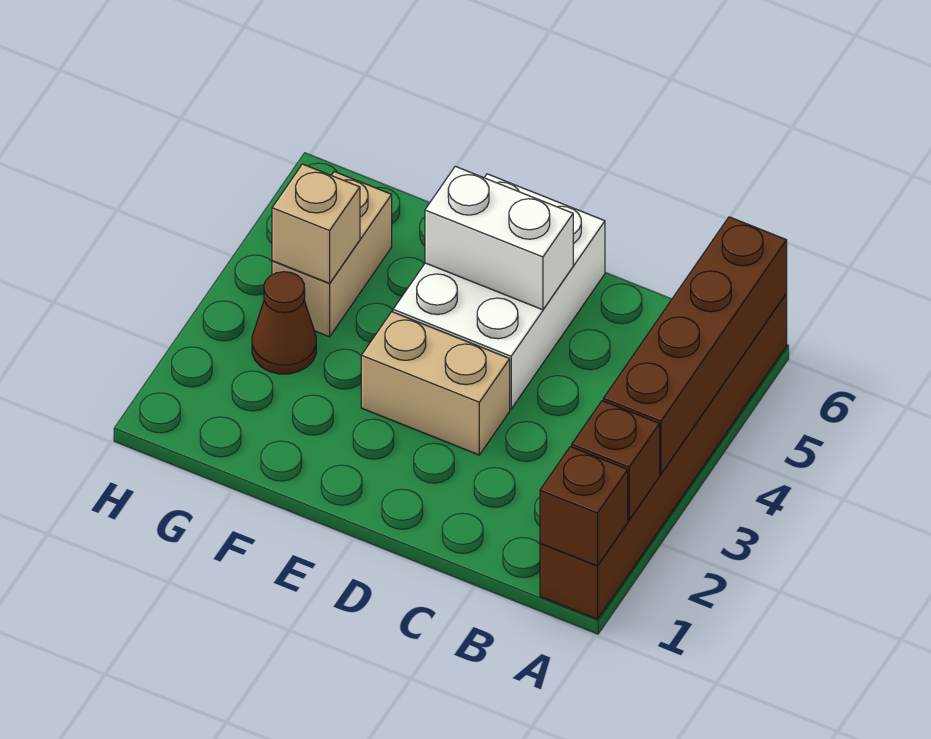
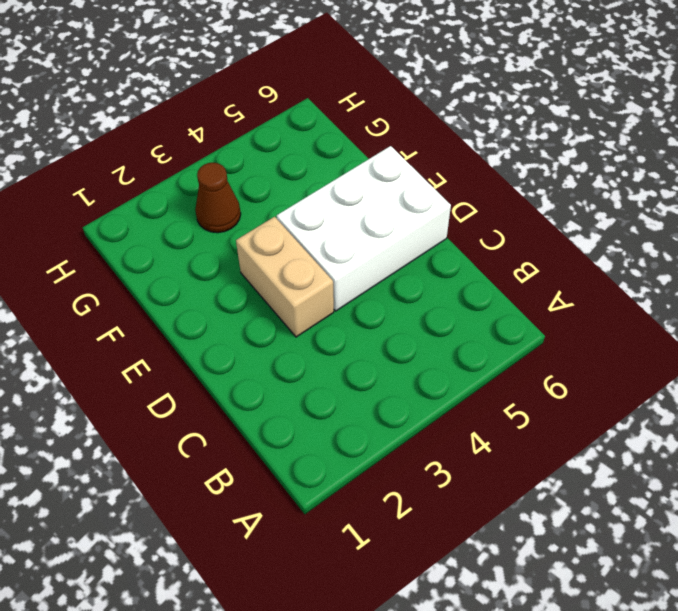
none -> brown brick A1:A6 level 1
none -> tan brick G4:G5 level 1

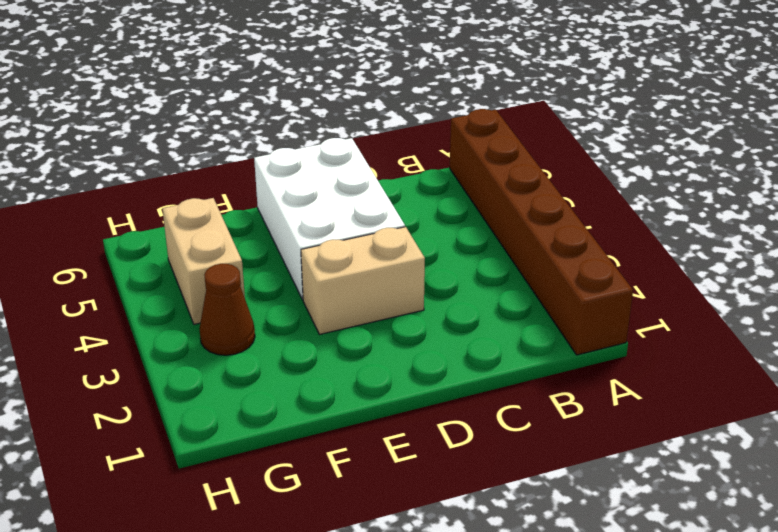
none -> brown brick A1 level 2
none -> brown brick A2 level 2

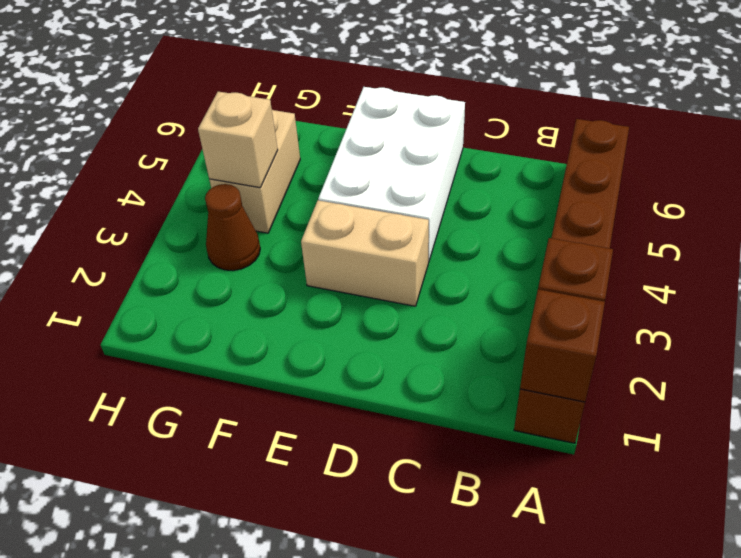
none -> brown brick A3:A6 level 2
none -> white brick D5:E5 level 2

